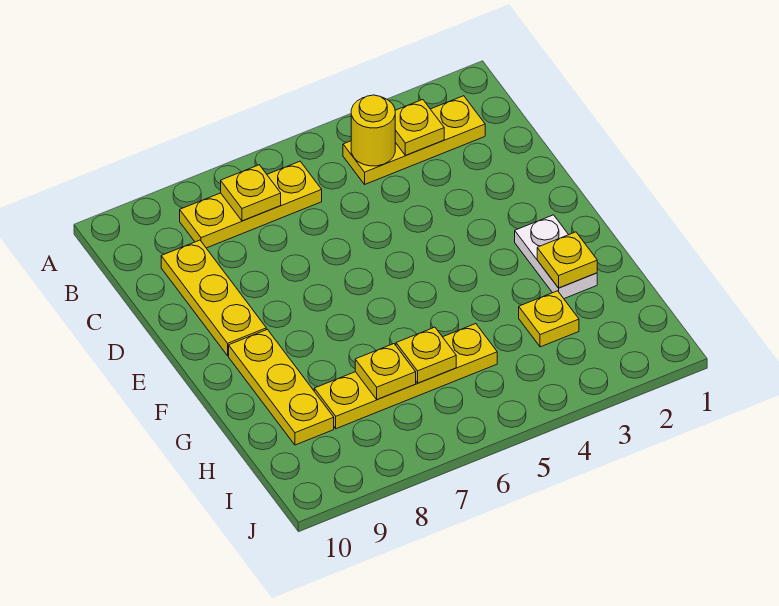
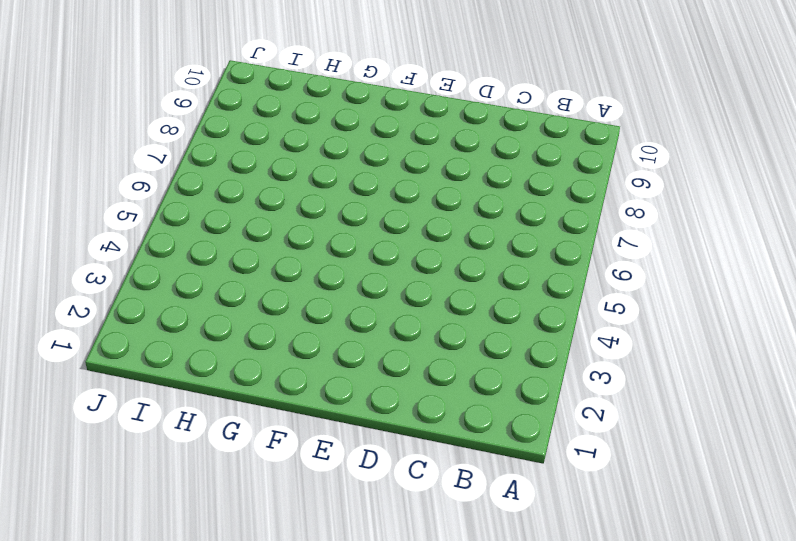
none -> yellow plate B2:B4 level 1
none -> yellow plate B6:B8 level 1
none -> yellow plate C9:E9 level 1

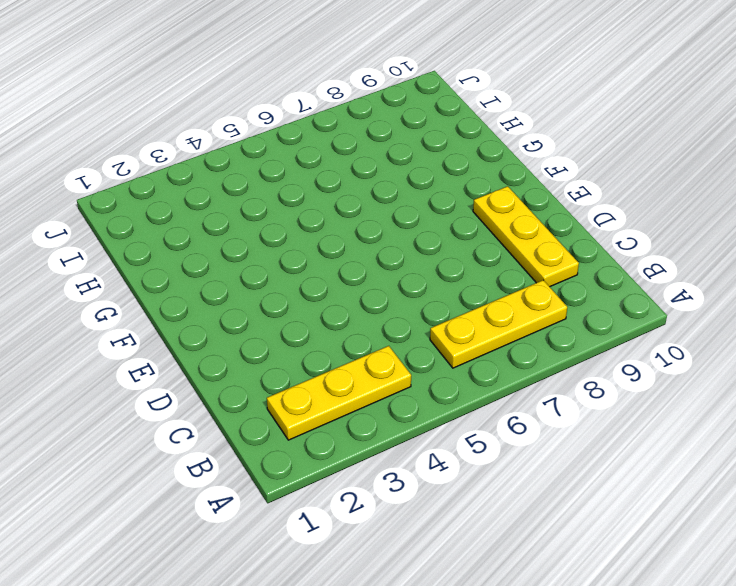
none -> white plate F2:G2 level 1
none -> yellow plate F9:H9 level 1
none -> yellow plate H3 level 1

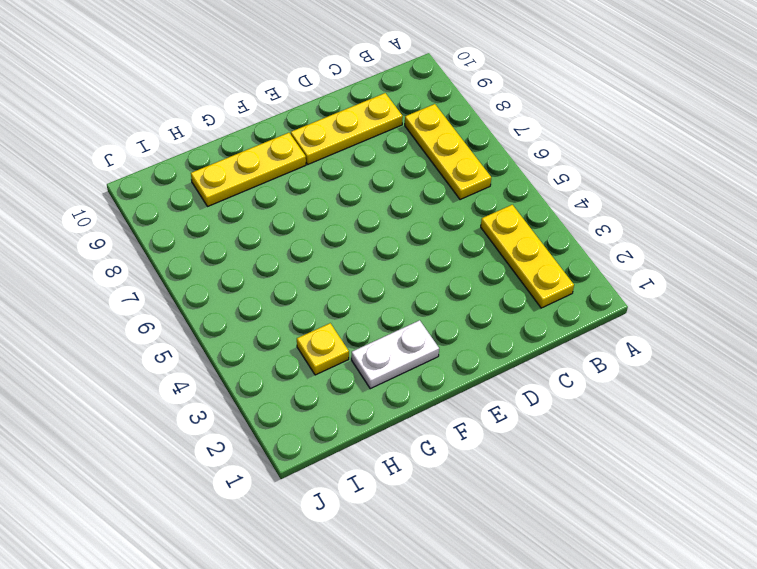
none -> yellow plate H5:H8 level 1
none -> yellow plate B3 level 2
none -> yellow round brick B4 level 2

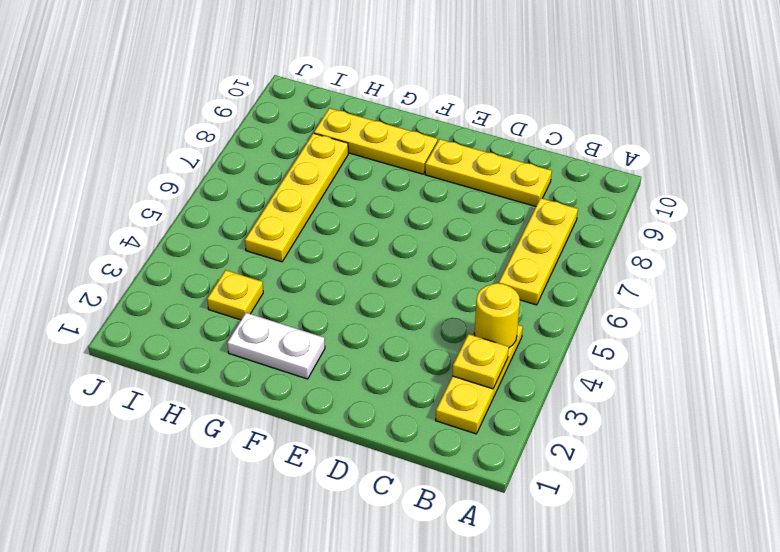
none -> yellow plate B7 level 2
none -> yellow plate G2 level 2
none -> yellow plate H6 level 2

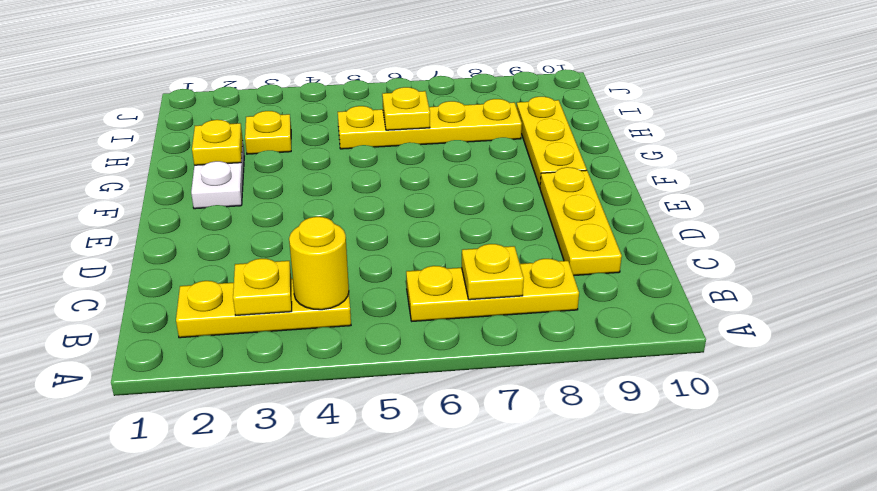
none -> yellow plate H7 level 2

